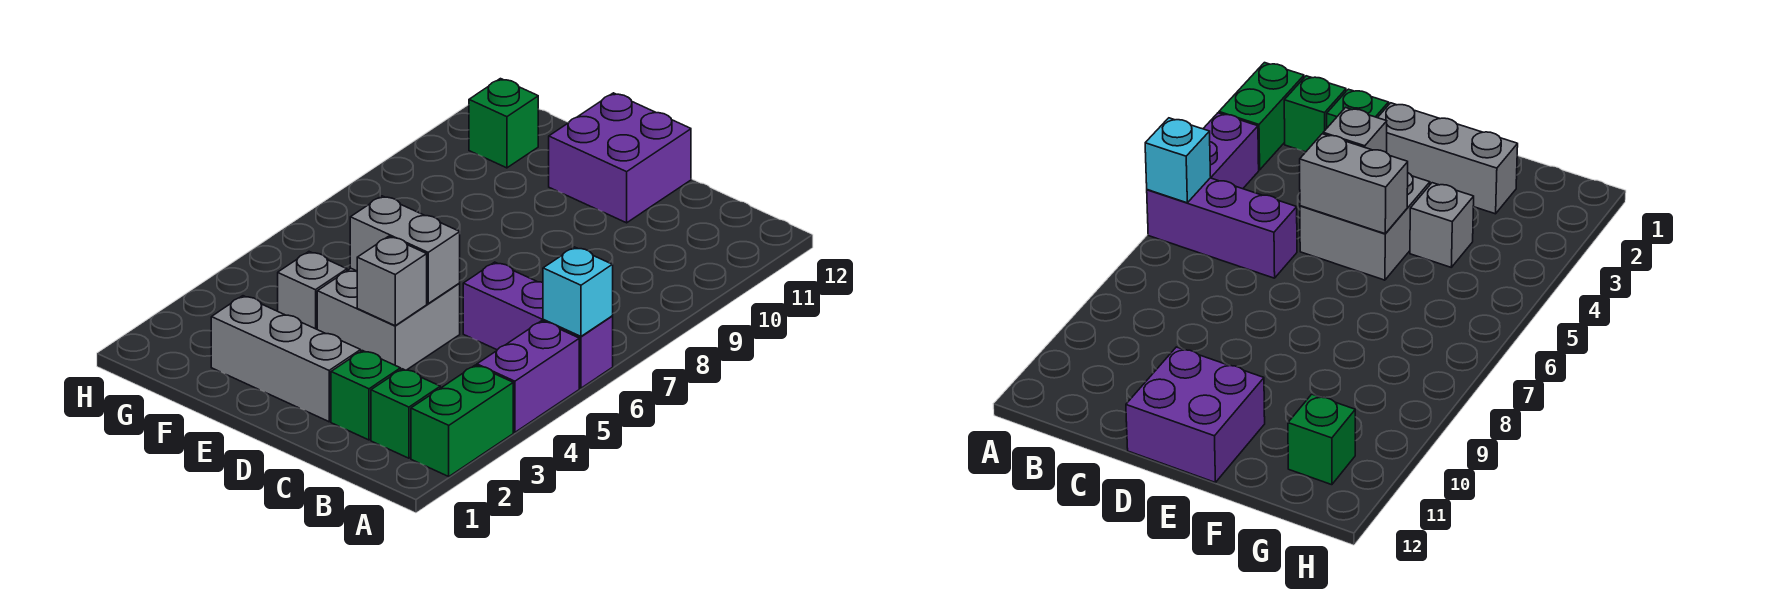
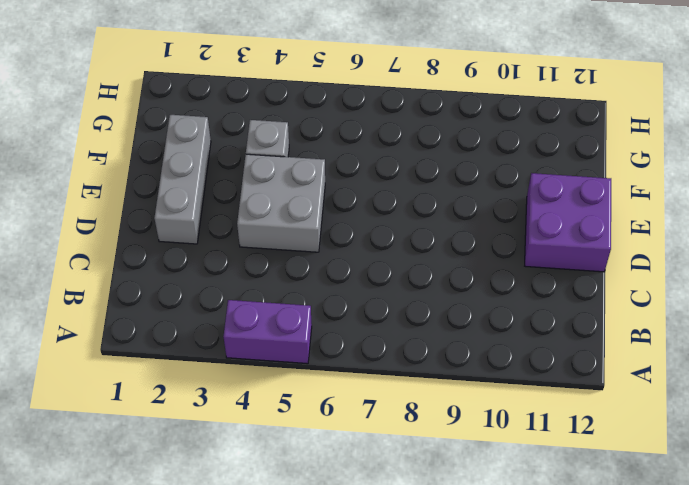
none -> green brick A2:A3 level 1
none -> purple brick A6:C6 level 1
none -> green brick B2 level 1

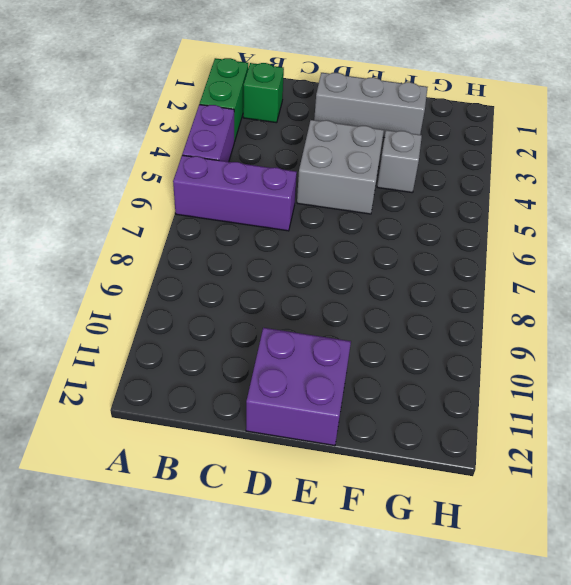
none -> green brick C2 level 1
none -> green brick G11 level 1
none -> cyan brick A6 level 2

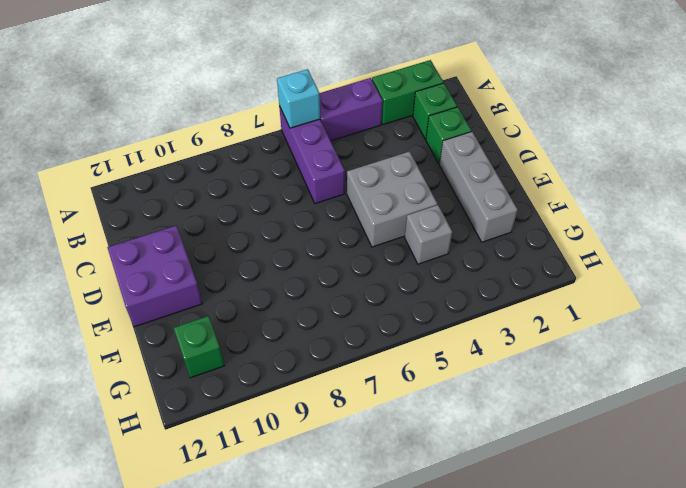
none -> grey brick D4 level 2
none -> grey brick D5:E5 level 2

